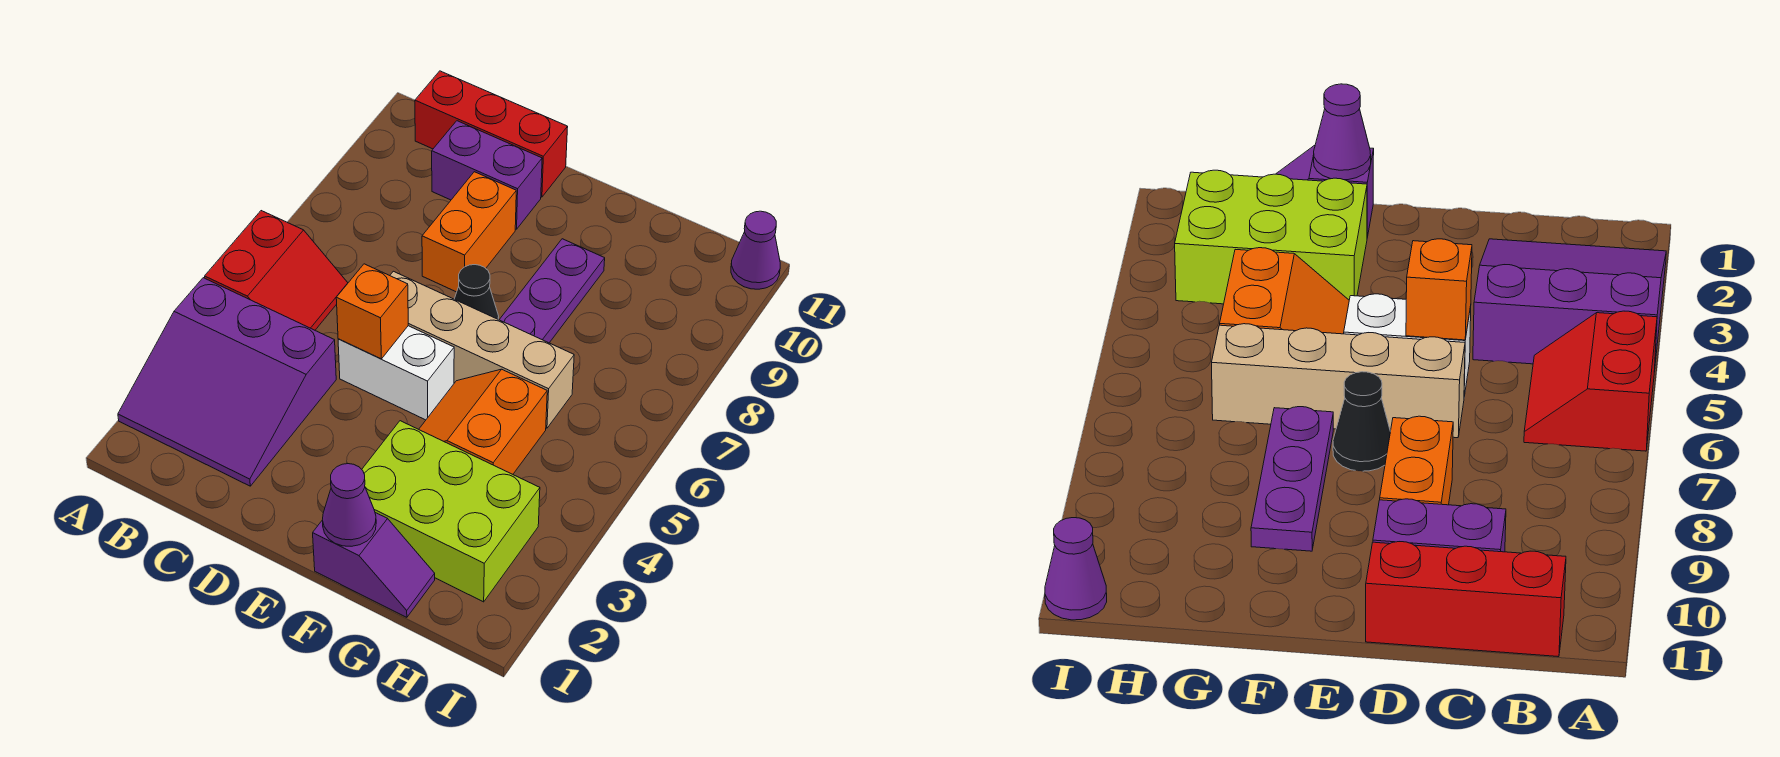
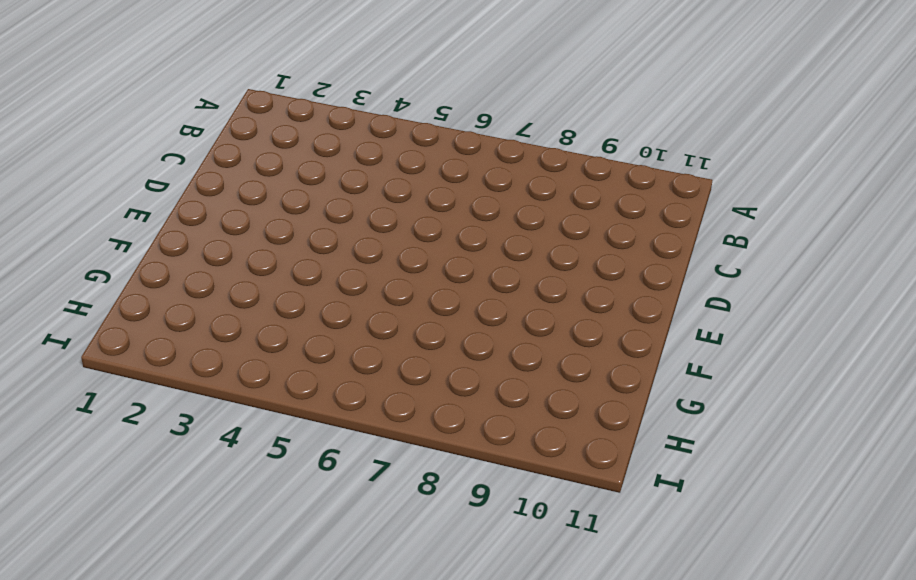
none -> purple slope A2:C4 level 1 top 4
none -> red slope A5:B6 level 1 top A
none -> red brick B11:D11 level 1

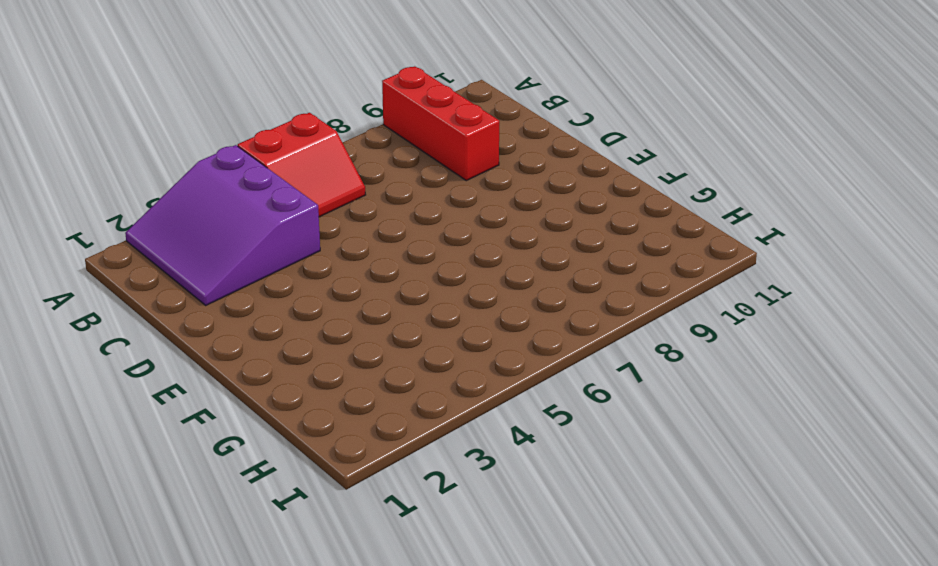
red brick A9:C9 level 1 -> red brick B11:D11 level 1
none -> purple brick C10:D10 level 1
none -> white brick D5:E5 level 1
none -> tan brick D6:G6 level 1

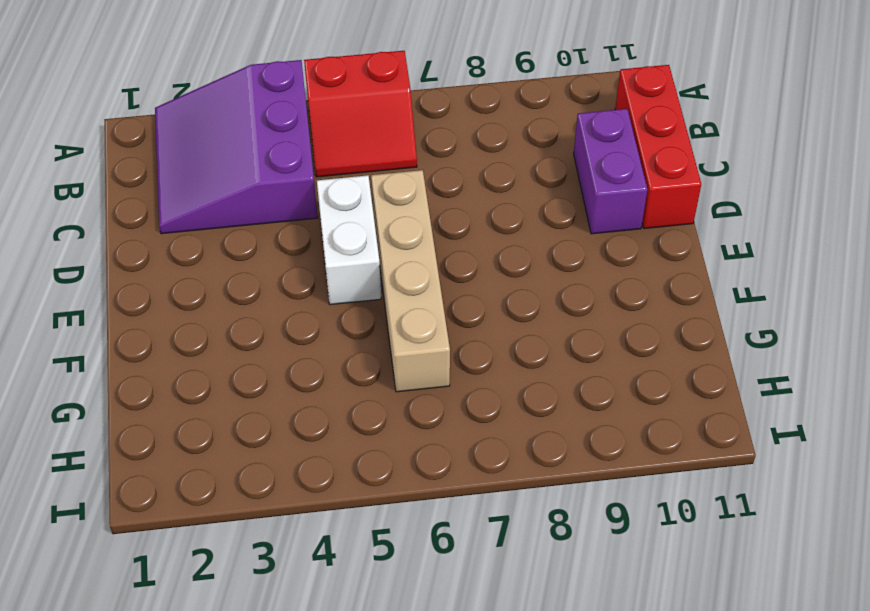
none -> orange brick D8:D9 level 1
none -> black cone E7 level 1
none -> purple slope F1:G1 level 1 top F

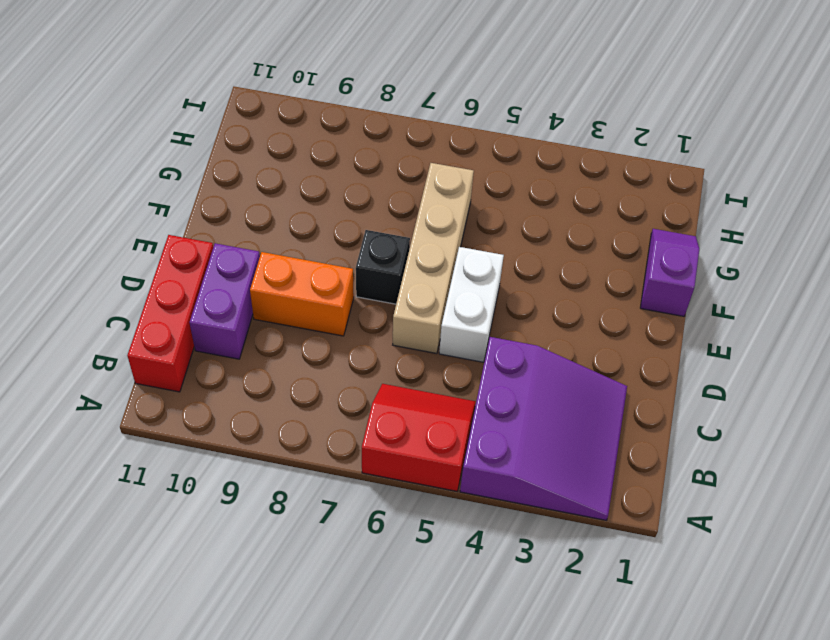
black brick E7 level 1 -> black cone E7 level 1
none -> lime brick F2:H3 level 1
none -> orange slope F4:G5 level 1 top G
none -> purple plate F7:F9 level 1

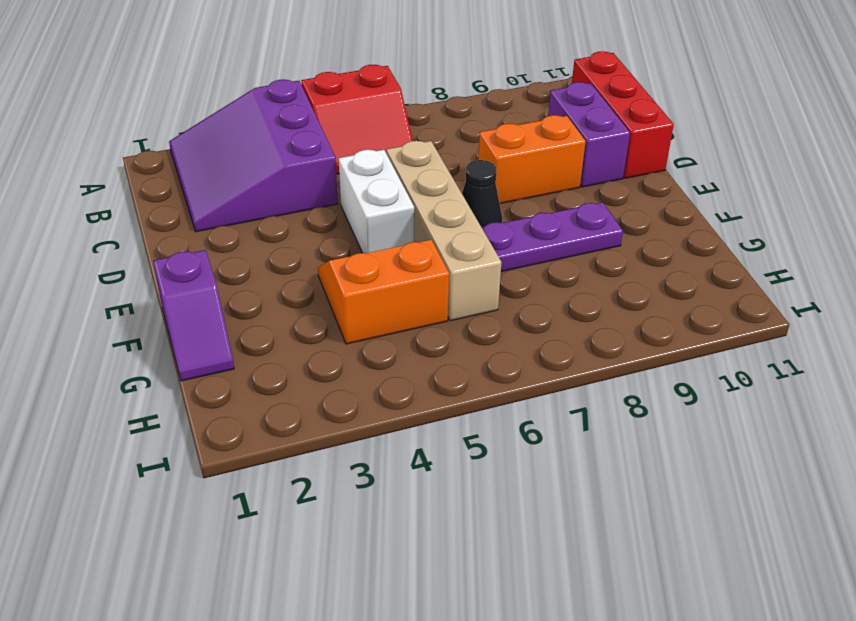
none -> lime brick F2:H3 level 1
none -> purple cone I11 level 1
none -> orange brick D5 level 2

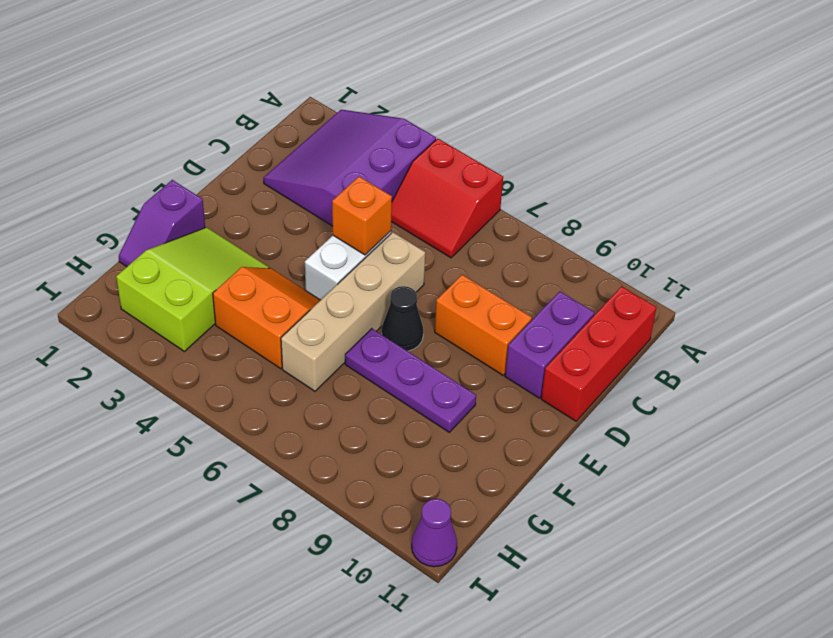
lime slope F2:H3 level 1 top H -> lime brick F2:H3 level 1
none -> purple cone F1 level 2

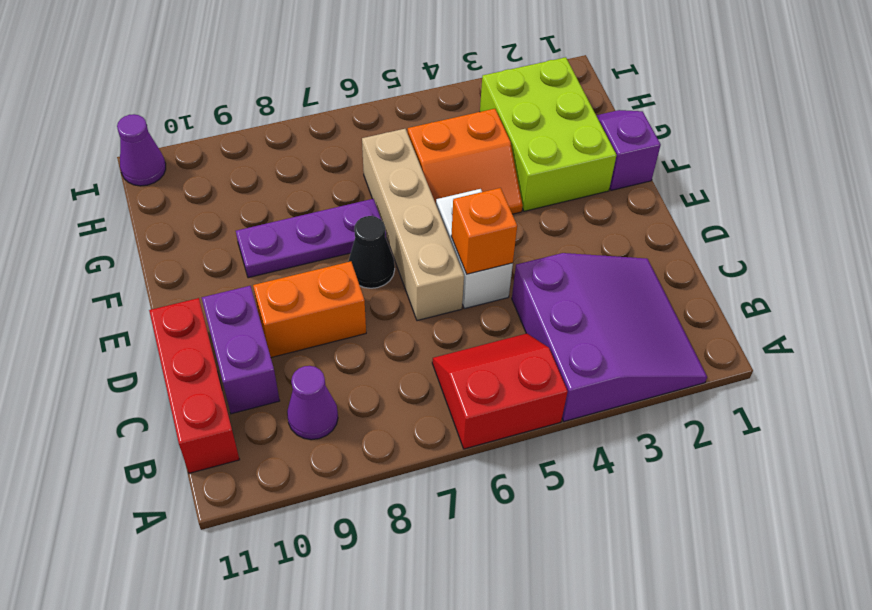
purple cone B9 level 1 -> purple cone F1 level 2

